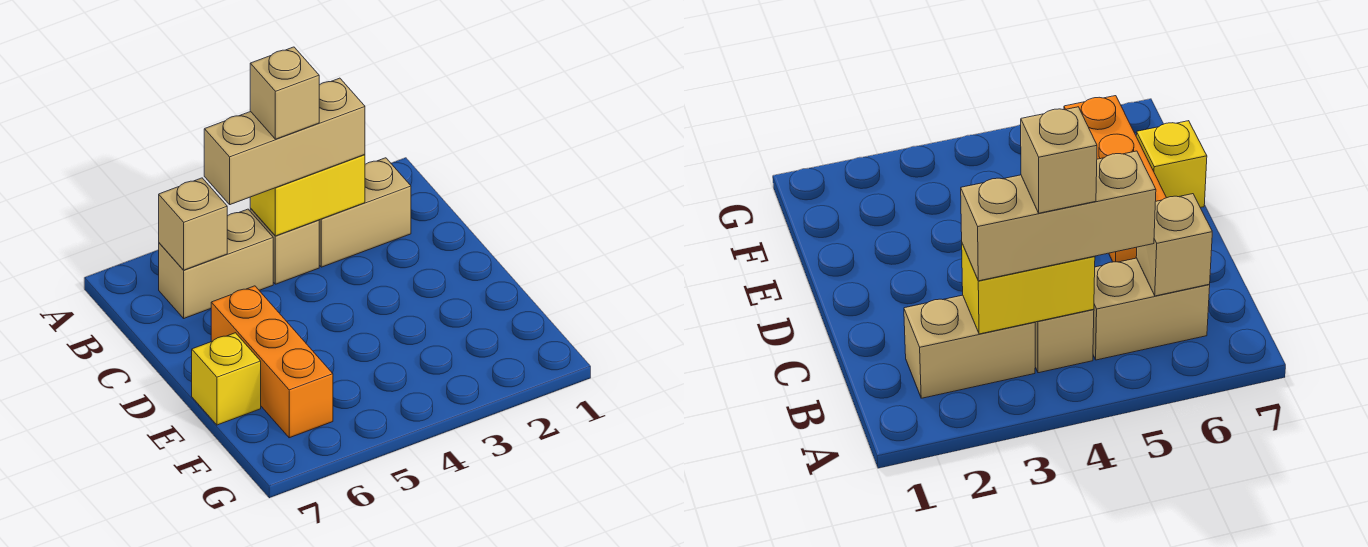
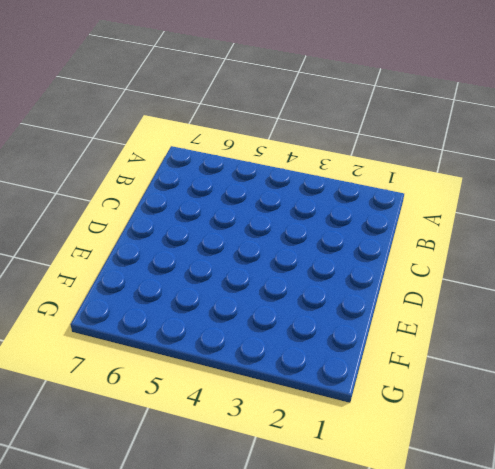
none -> tan brick B2:B3 level 1
none -> tan brick B4 level 1

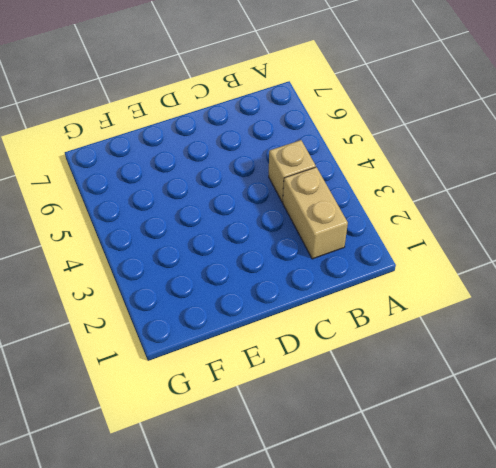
none -> tan brick B5:B6 level 1
none -> orange brick D6:F6 level 1

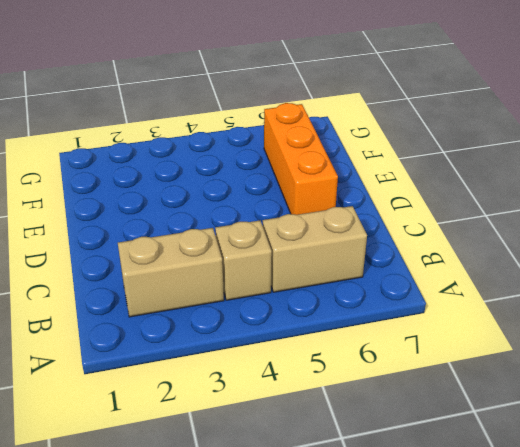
none -> yellow brick E7 level 1
none -> yellow brick B3:B4 level 2

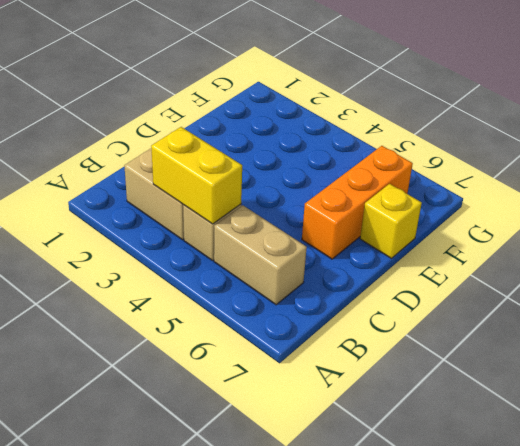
none -> tan brick B6 level 2
none -> tan brick B3:B5 level 3

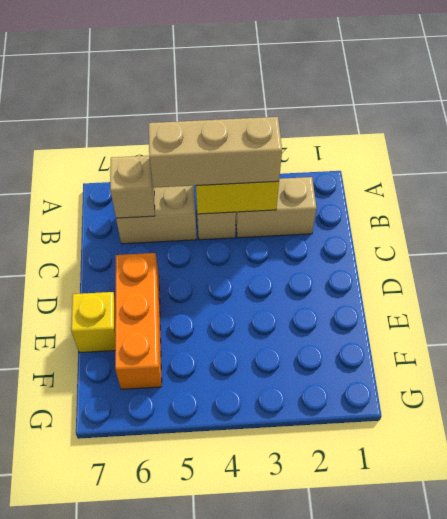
none -> tan brick B4 level 4

